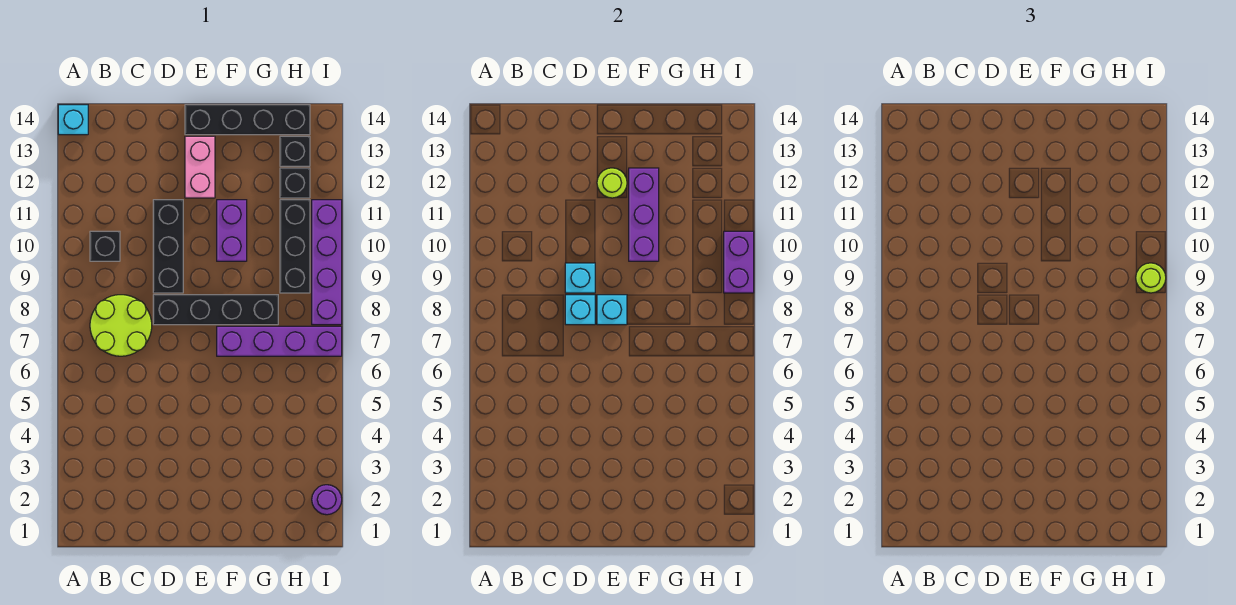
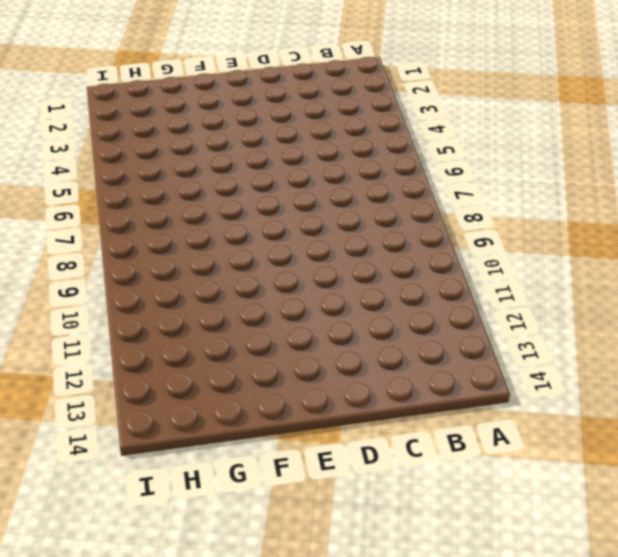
none -> cyan brick A14 level 1
none -> lime round brick B7:C8 level 1
none -> black brick B10 level 1

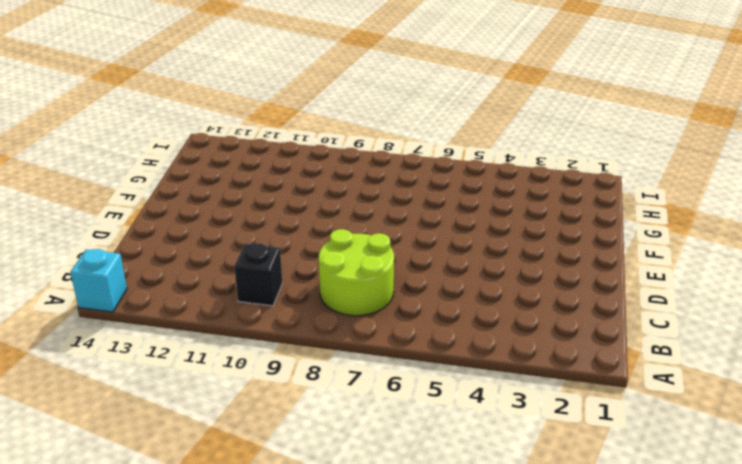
none -> black brick D8:G8 level 1
none -> black brick D9:D11 level 1
none -> pink brick E12:E13 level 1

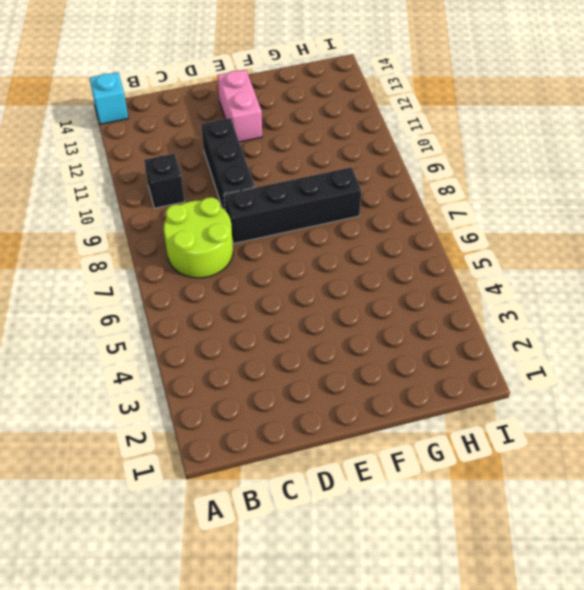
none -> black brick E14:H14 level 1
none -> purple brick F7:I7 level 1
none -> purple brick F10:F11 level 1

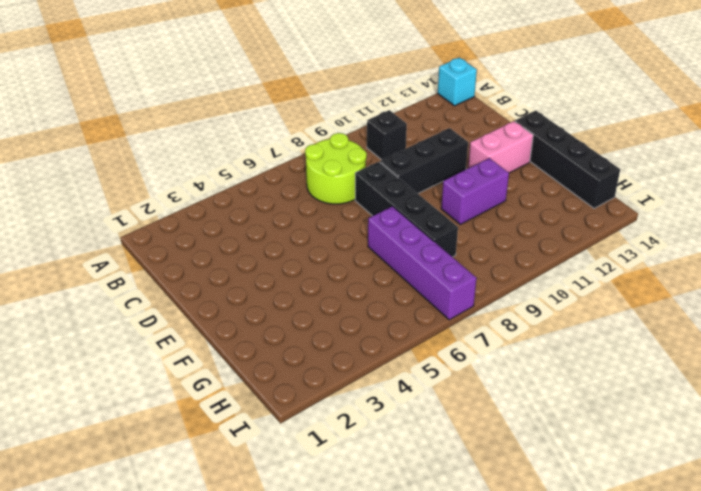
none -> black brick H9:H11 level 1
none -> black brick H12 level 1
none -> black brick H13 level 1

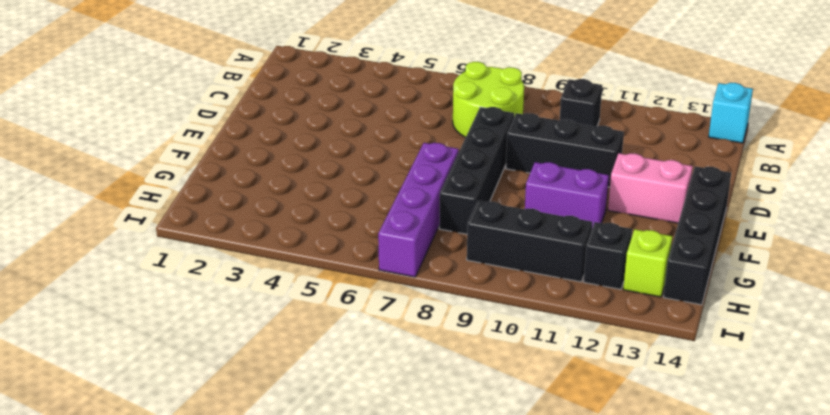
lime brick H13 level 1 -> black brick H13 level 1
none -> purple round brick I2 level 1
none -> purple brick I8:I11 level 1
none -> cyan brick D8 level 2

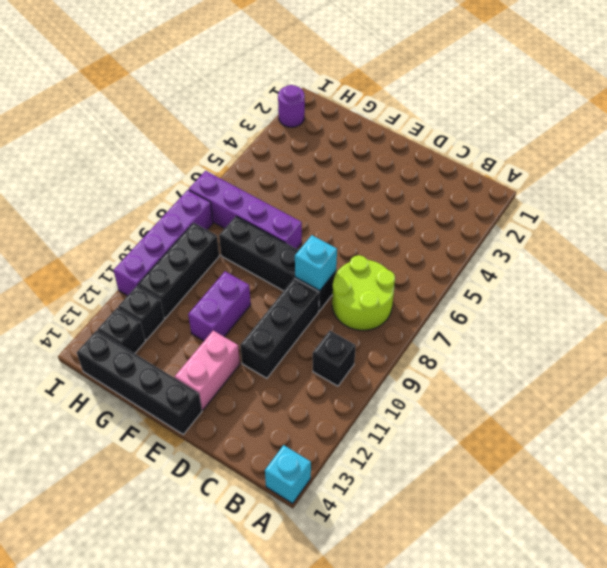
none -> cyan brick D9 level 2
none -> cyan brick E8 level 2
none -> lime round brick E12 level 2

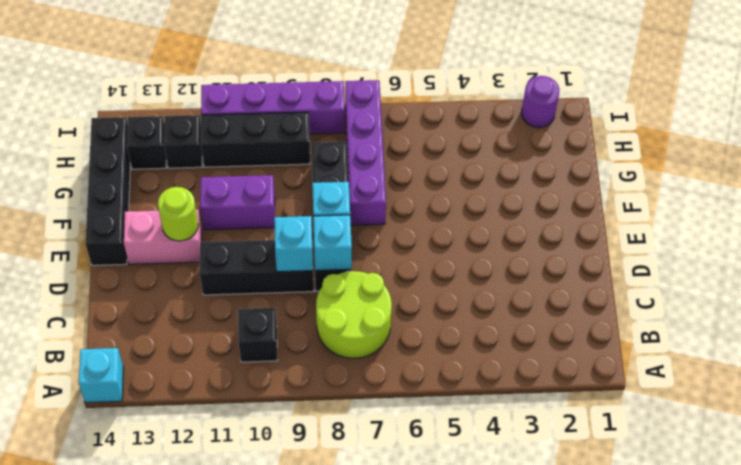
none -> purple brick F10:F12 level 2
none -> purple brick I9:I10 level 2
none -> lime round brick I9 level 3

